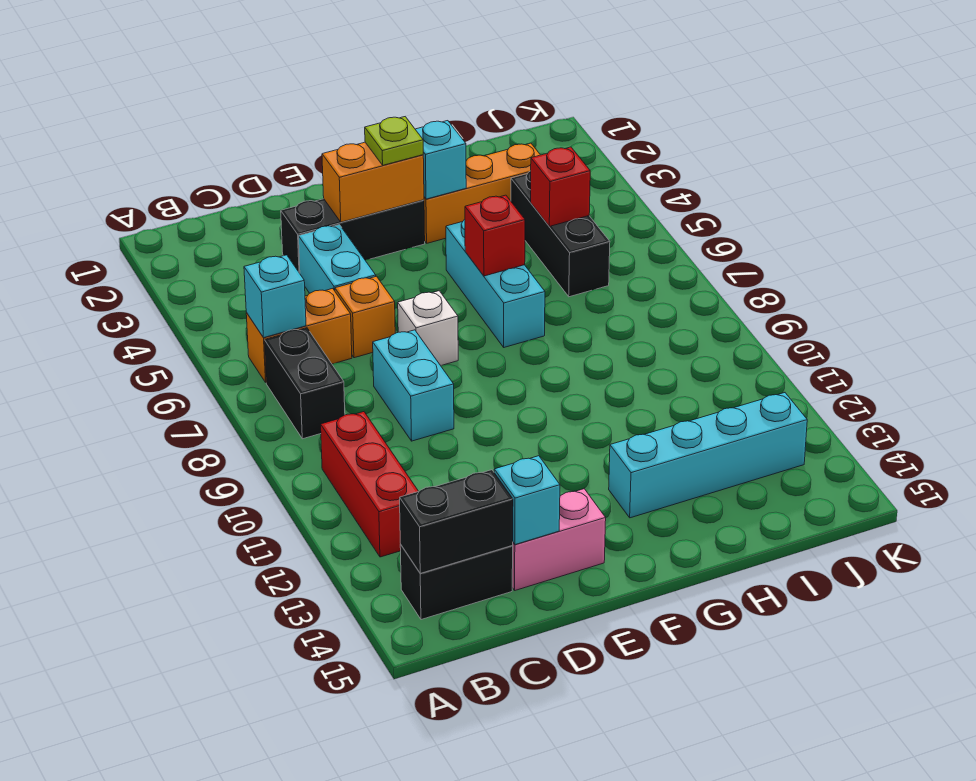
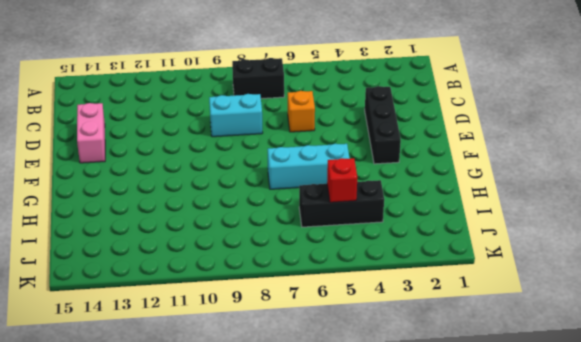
none -> orange brick B6:C6 level 1
none -> red brick B10:B12 level 1
none -> black brick B14:C14 level 1

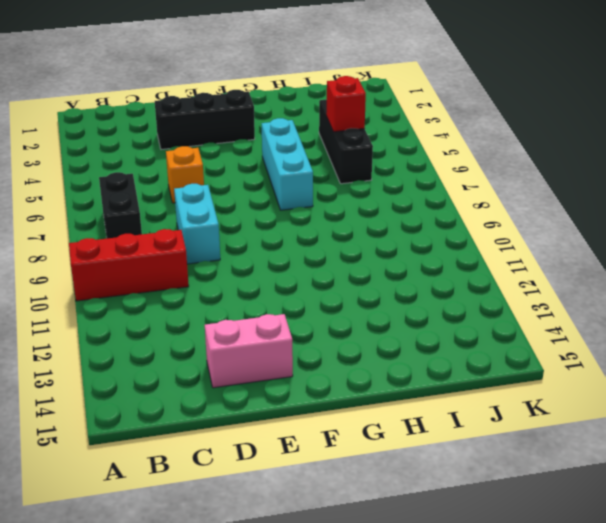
red brick A10:C10 level 1 -> red brick B10:B12 level 1
none -> orange brick B6:C6 level 1
none -> black brick B14:C14 level 1
none -> cyan brick D4:D5 level 1

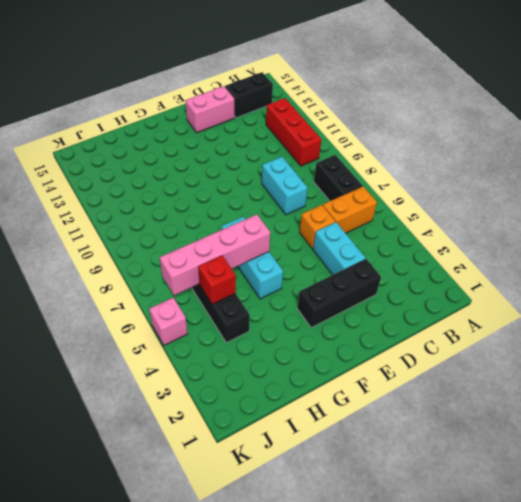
pink brick G6:J6 level 2 -> red brick G6 level 2
pink brick K5 level 1 -> none
none -> white brick E7 level 1
none -> orange brick G3:I3 level 1
none -> cyan brick G13:J13 level 1

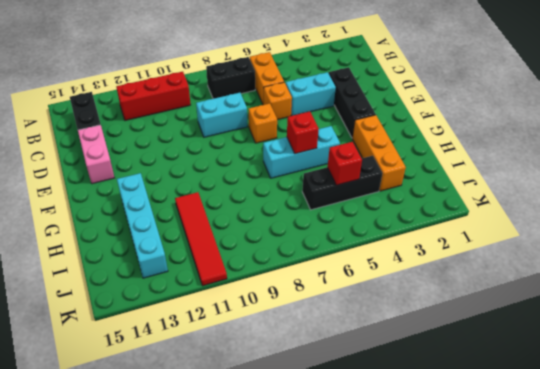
orange brick E7 level 1 -> white brick E7 level 1
red tile H11:K11 level 1 -> none
none -> cyan brick B6 level 2
none -> black brick B14:C14 level 2
none -> cyan brick D14 level 2

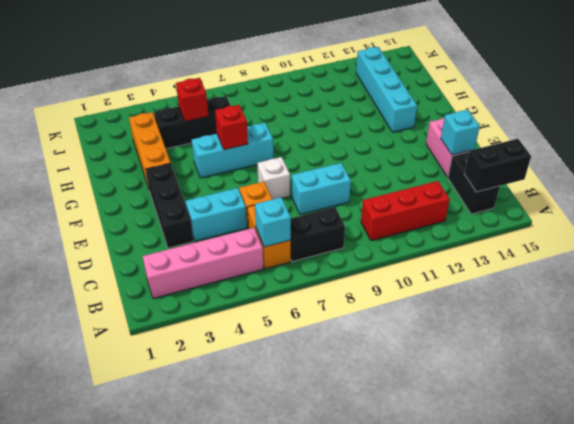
pink brick B2:B5 level 1 -> none
black brick B14:B15 level 2 -> black brick B14:C14 level 2
none -> orange brick E3:F3 level 2
none -> cyan brick G3 level 2
none -> lime plate F3 level 3

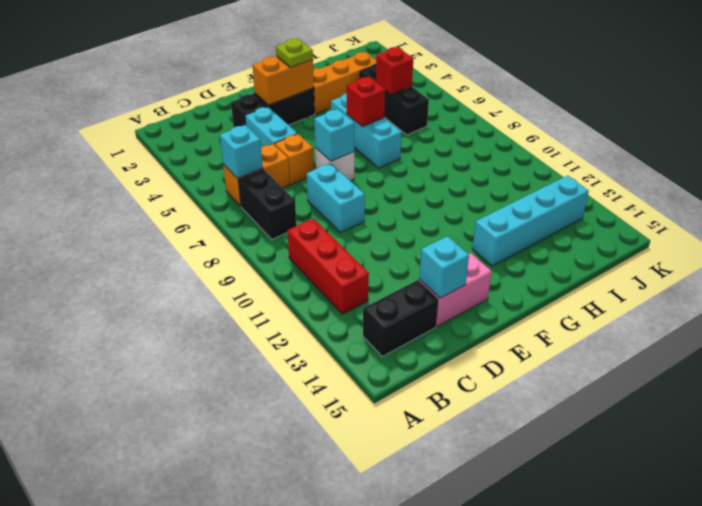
cyan brick E7 level 2 -> cyan brick G3 level 2
none -> black brick B14:C14 level 2

